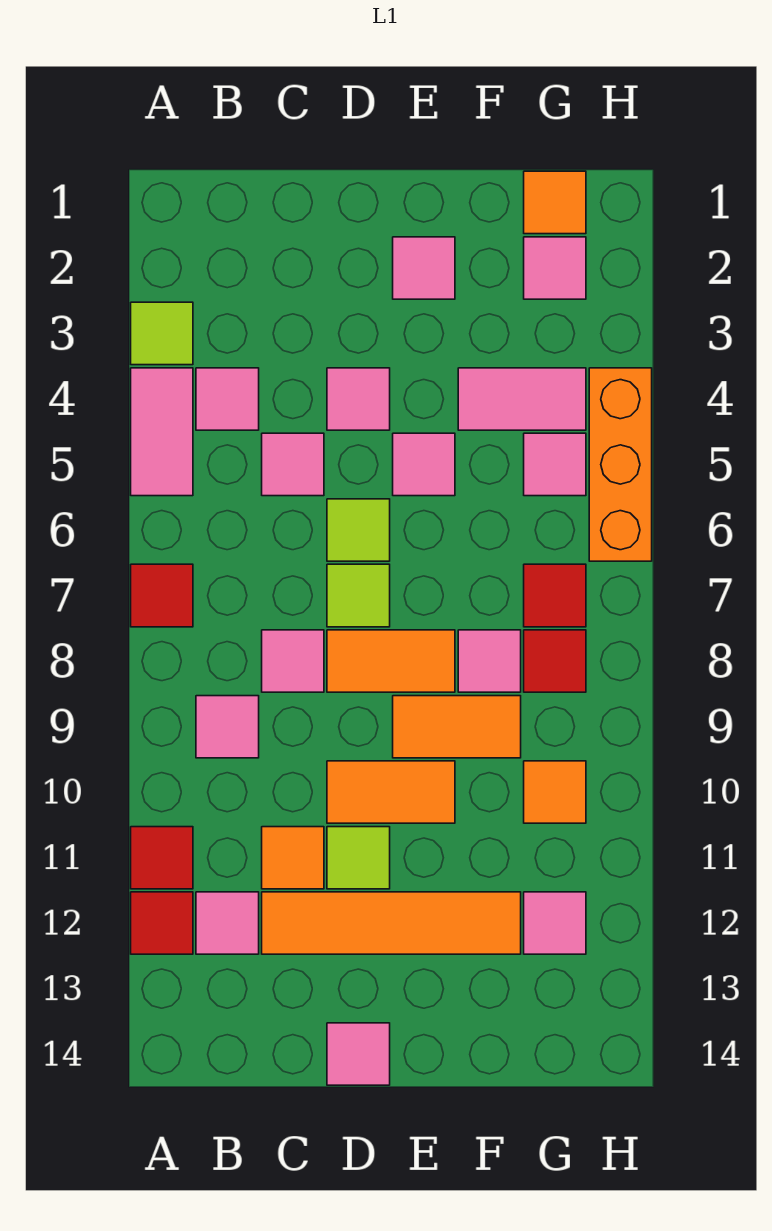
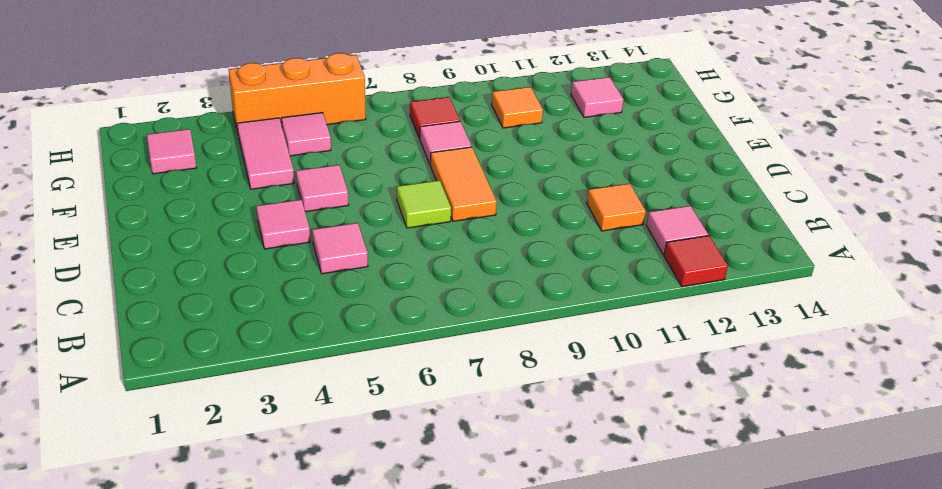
none -> lime tile A3 level 1
none -> pink tile A4:A5 level 1
none -> red tile A7 level 1
none -> red tile A11 level 1

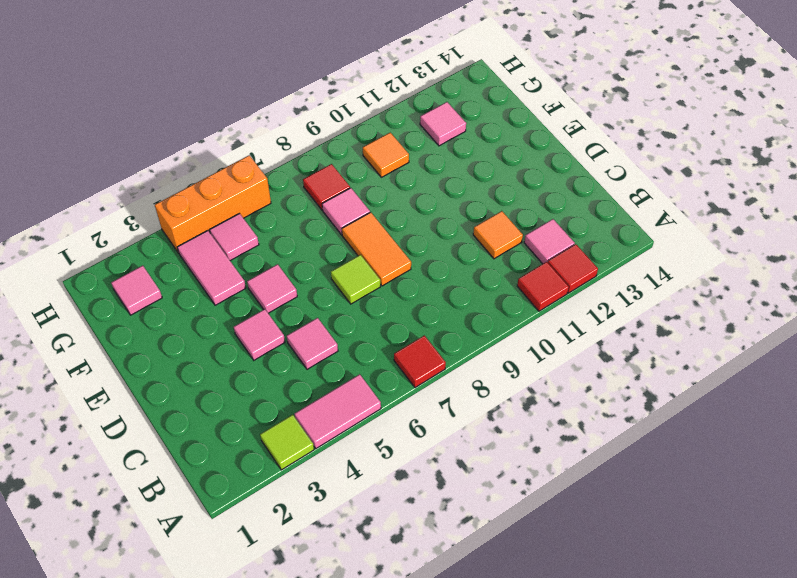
none -> pink tile B4 level 1
none -> pink tile B9 level 1
none -> pink tile C8 level 1
none -> orange tile C12:F12 level 1

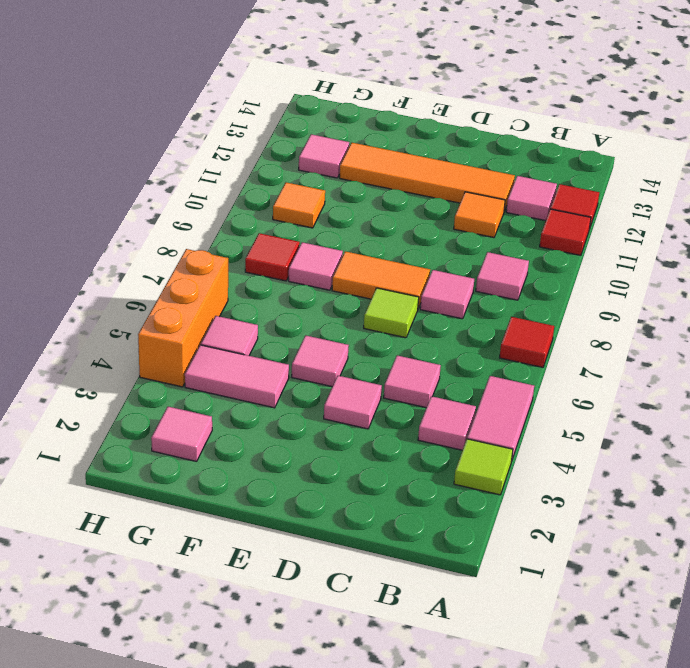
none -> lime tile D6 level 1
none -> orange tile D10:E10 level 1
none -> lime tile D11 level 1
none -> pink tile D14 level 1

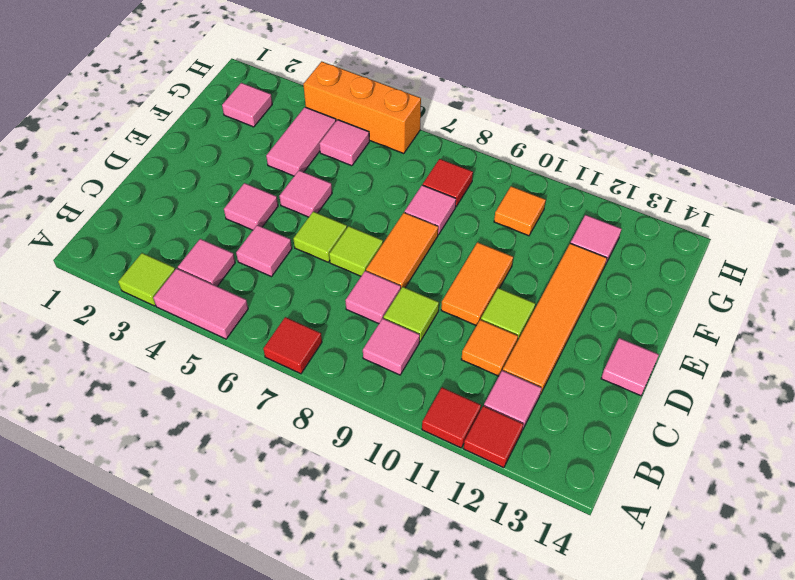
lime tile C9 level 1 -> none
none -> pink tile E2 level 1
none -> orange tile E9:F9 level 1
none -> orange tile G1 level 1
none -> red tile G7 level 1

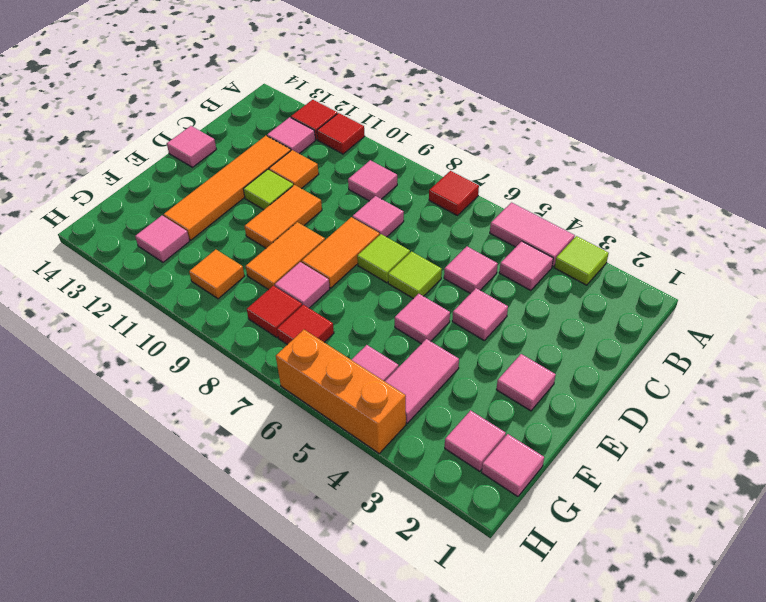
pink tile G1 level 1 -> orange tile G1 level 1

